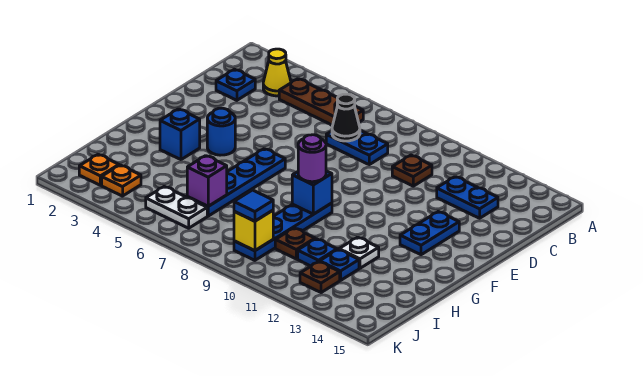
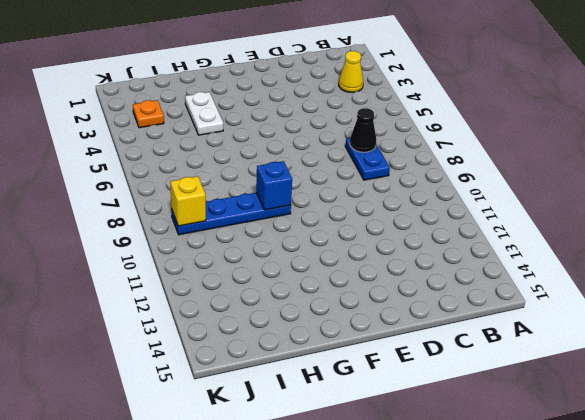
white plate H3:H4 level 1 -> white plate J5:J6 level 1
none -> brown plate B4:B6 level 1
none -> blue plate C2 level 1
none -> brown plate C10 level 1

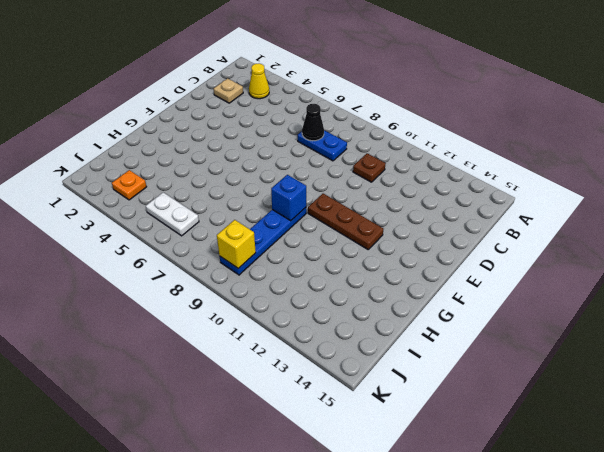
tan plate C2 level 1 -> blue plate C2 level 1
brown plate F10:F12 level 1 -> brown plate B4:B6 level 1
none -> blue plate C12:C13 level 1
none -> blue plate E13:F13 level 1
none -> blue round brick F4 level 1

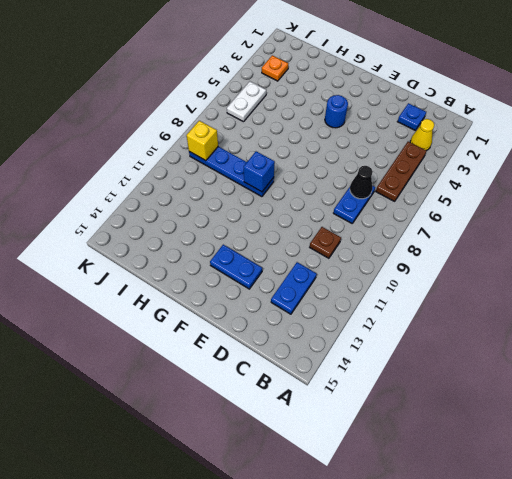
none -> blue plate F6:I6 level 1
none -> blue brick G3 level 1
none -> white plate H12 level 1

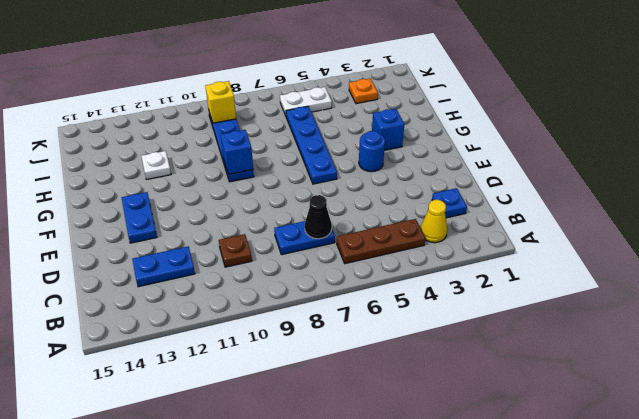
none -> brown plate I10 level 1
none -> blue plate I11 level 1
none -> blue plate I12 level 1

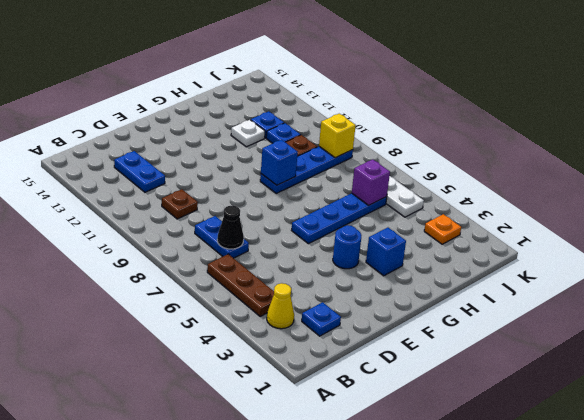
none -> blue plate E13:F13 level 1
none -> orange plate J2 level 1
none -> brown plate J12 level 1

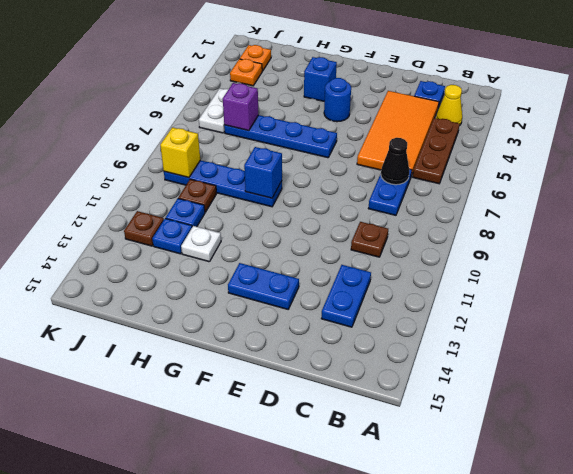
orange tile C3:D6 level 1 -> none
none -> purple round brick G9 level 3
none -> blue tile J9 level 3

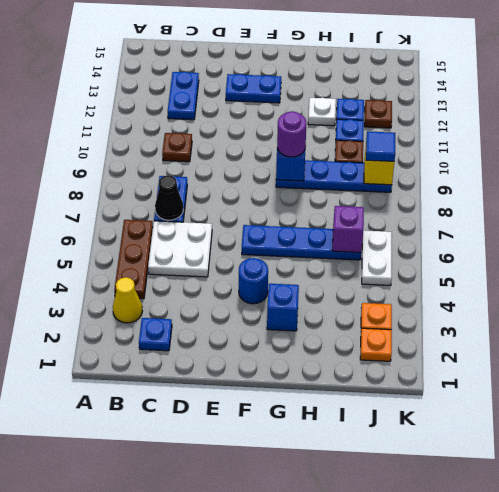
white plate C5:D6 level 1 -> none

